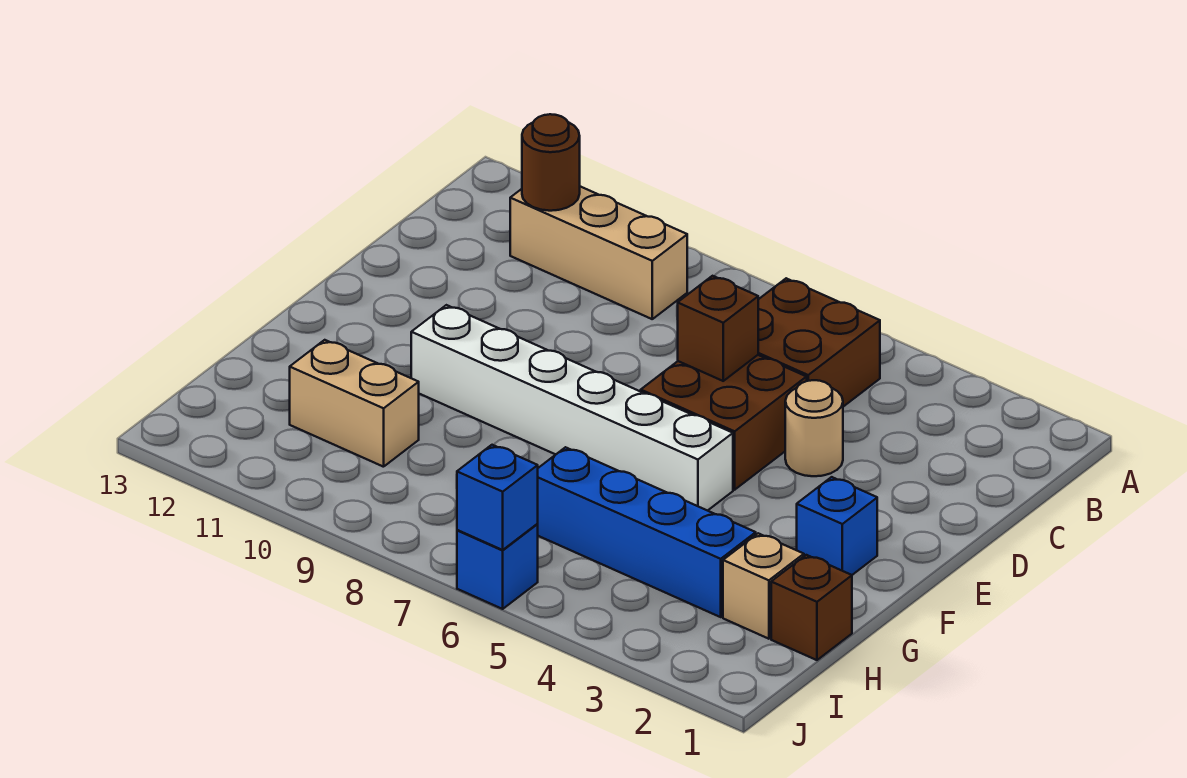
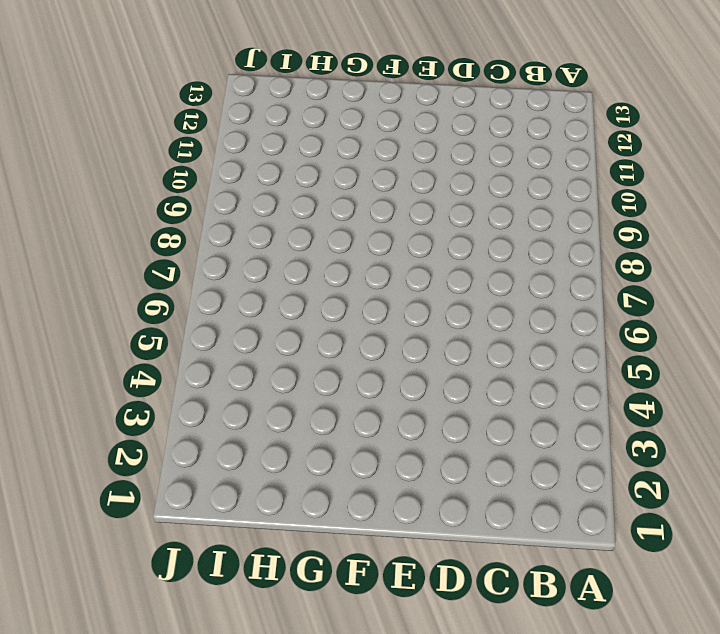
none -> brown brick B5:C6 level 1
none -> tan brick B9:B11 level 1
none -> tan round brick D4 level 1

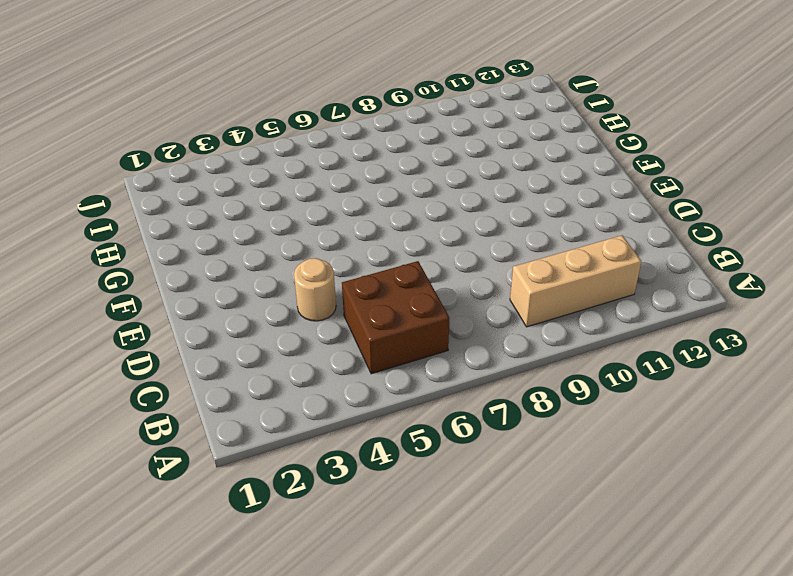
none -> brown brick D5:E6 level 1
none -> blue brick F2 level 1
none -> white brick F5:F10 level 1

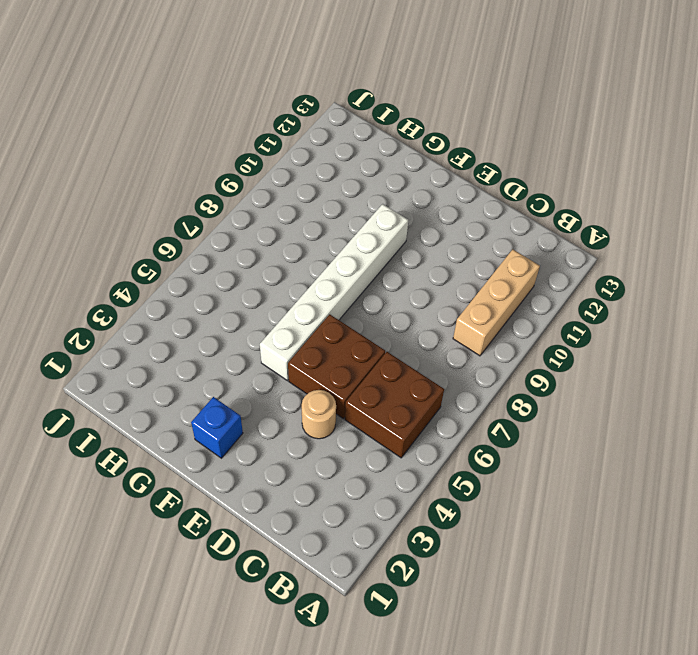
none -> brown brick H1 level 1
none -> tan brick H2 level 1
none -> blue brick H3:H6 level 1

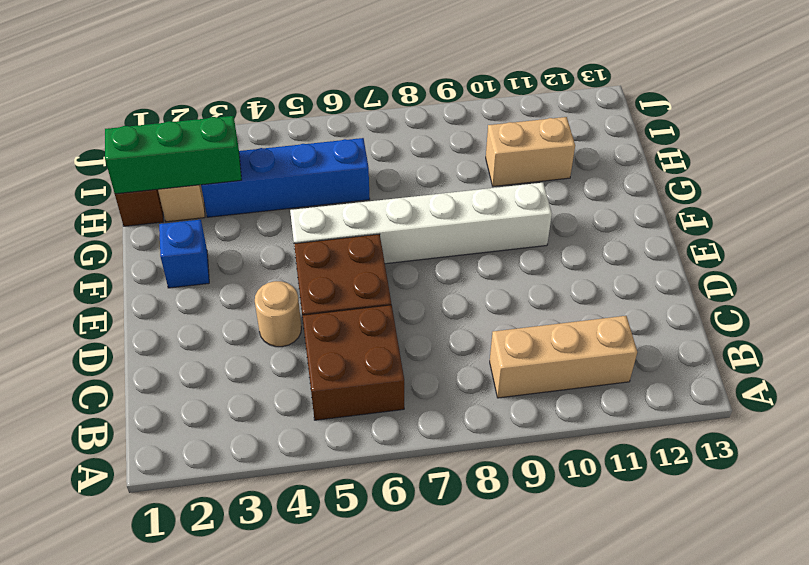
green brick H1:H3 level 2 -> none
none -> blue brick J6 level 1
none -> brown round brick B11 level 2
none -> brown brick D6 level 2

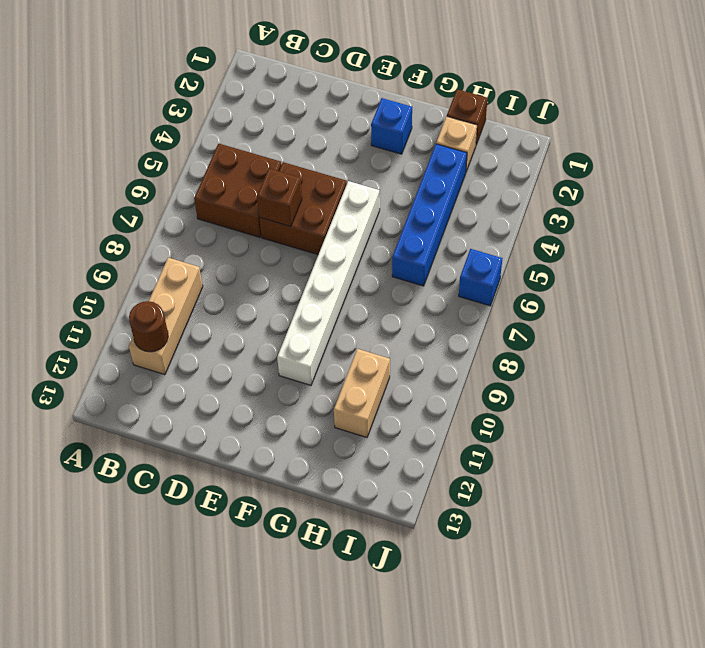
none -> tan round brick D4 level 1
none -> blue brick J6 level 2

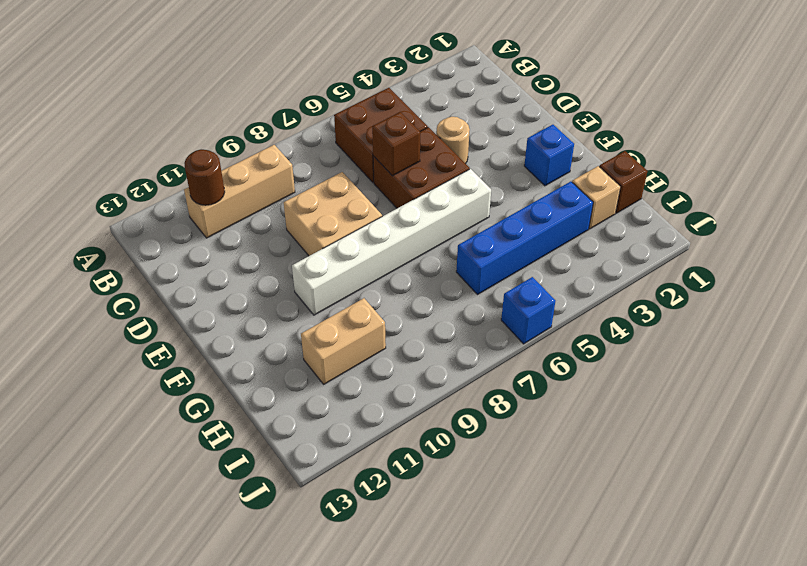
tan brick D8:E9 level 1 -> none
none -> blue brick J6 level 2

